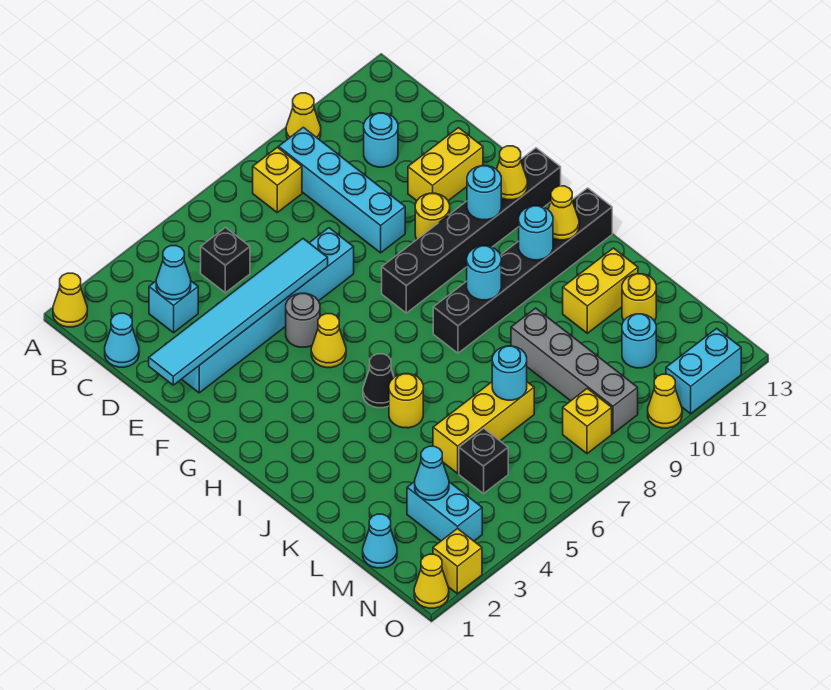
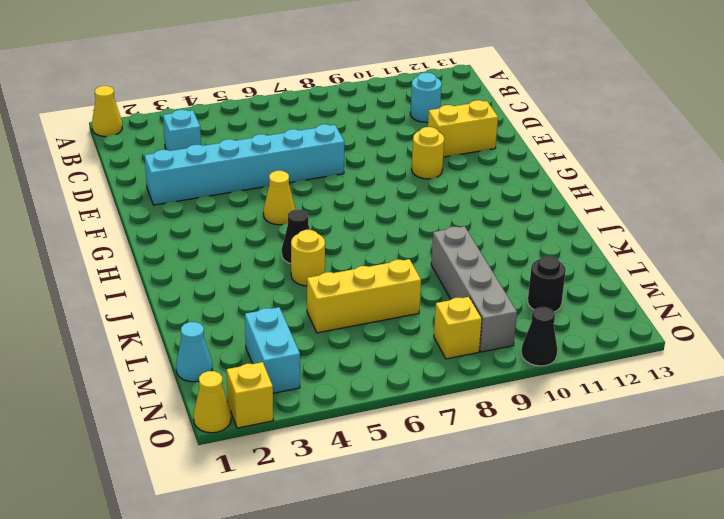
black round brick M11 level 1 -> cyan round brick M11 level 1
black cone O10 level 1 -> yellow cone O10 level 1
none -> yellow cone A10 level 1
none -> yellow brick B8 level 1
none -> cyan brick B9:E9 level 1
none -> cyan cone C1 level 1

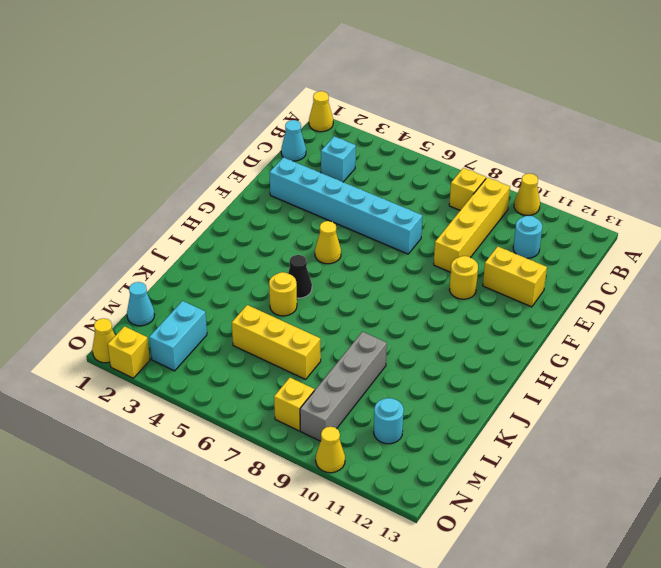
yellow brick B9:E9 level 1 -> cyan brick B9:E9 level 1
none -> black brick C5 level 1
none -> grey round brick F5 level 1
none -> black brick G8:G13 level 1
none -> black brick I8:I13 level 1

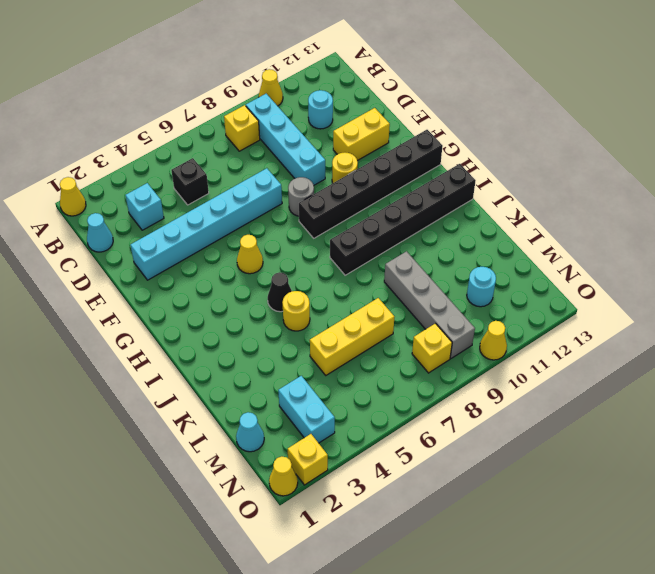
grey round brick F8 level 1 -> grey round brick F5 level 1
none -> yellow brick K11:K12 level 1
none -> yellow round brick L12 level 1
none -> black brick M5 level 1
none -> cyan brick O11:O12 level 1

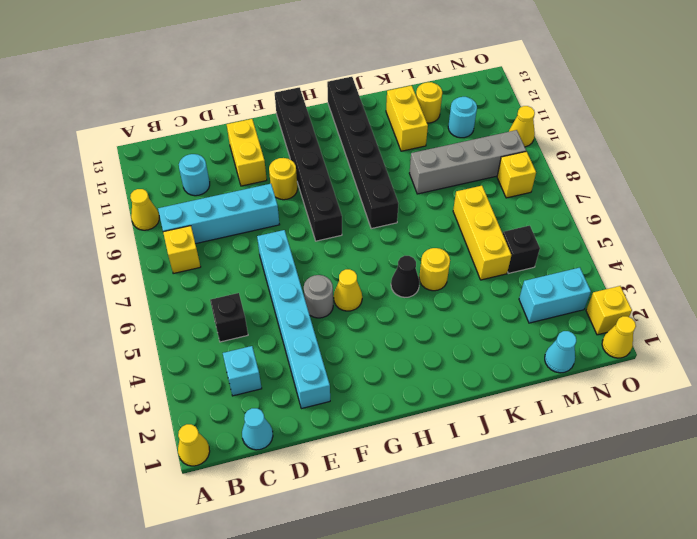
none -> cyan brick O11:O12 level 1
none -> cyan cone C3 level 2
none -> cyan tile E1:E6 level 2
none -> cyan round brick G11 level 2

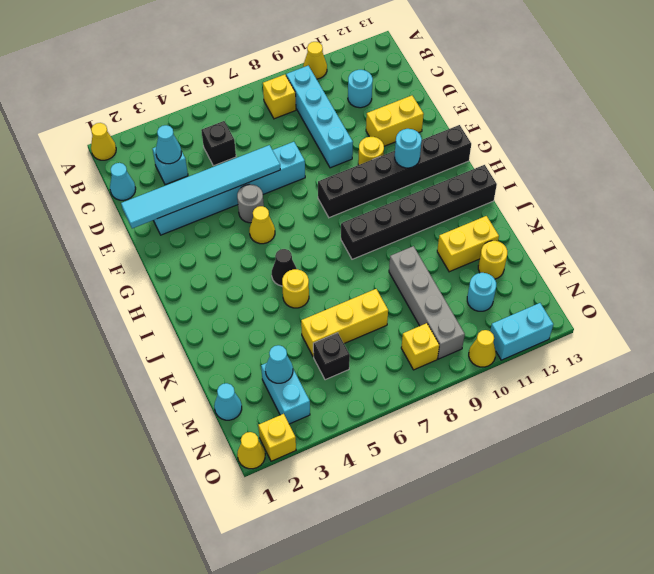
none -> yellow cone G12 level 2
none -> cyan round brick I9 level 2
none -> cyan round brick I11 level 2
none -> yellow cone I12 level 2

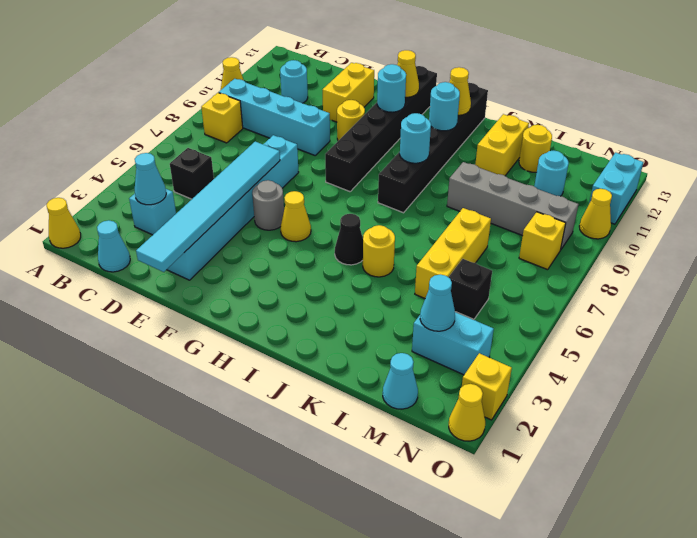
none -> cyan round brick L7 level 2

